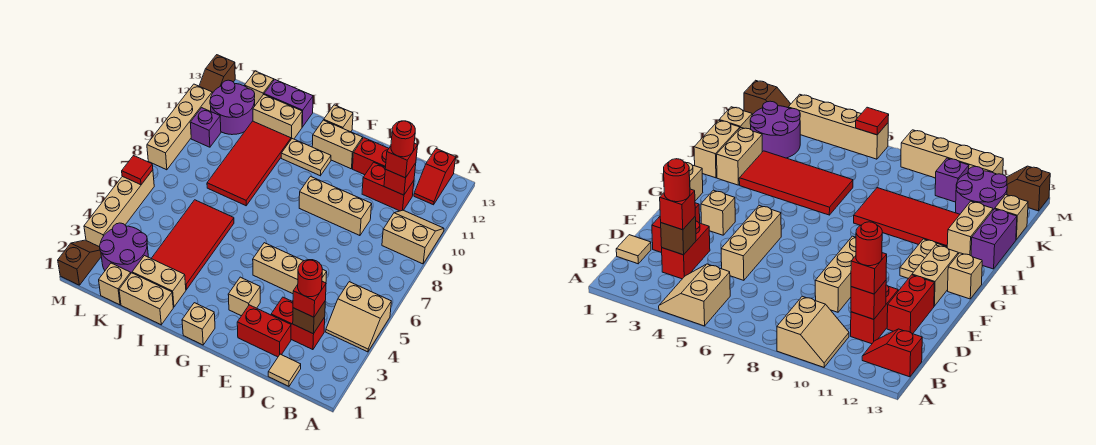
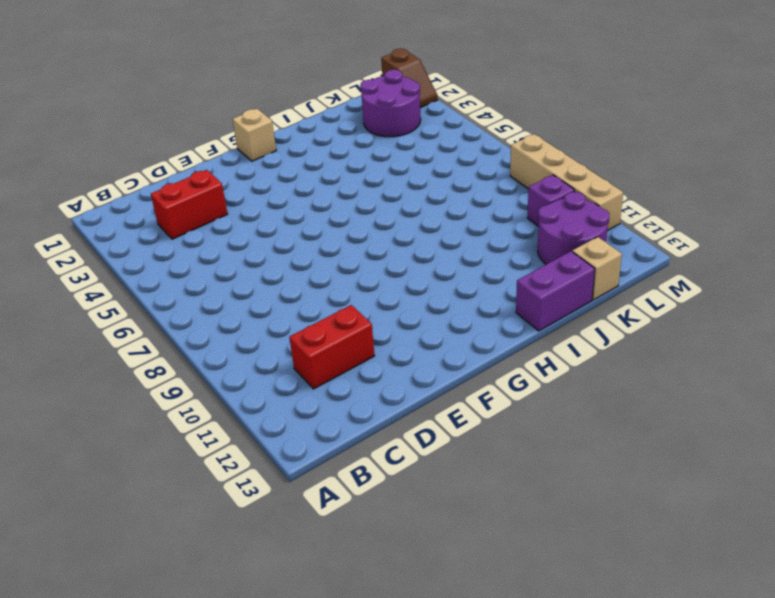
none -> tan slope A4:B5 level 1 top 5
none -> tan slope A9:B10 level 1 top 9
none -> red slope B12:B13 level 1 top 13
none -> tan tile C1 level 1

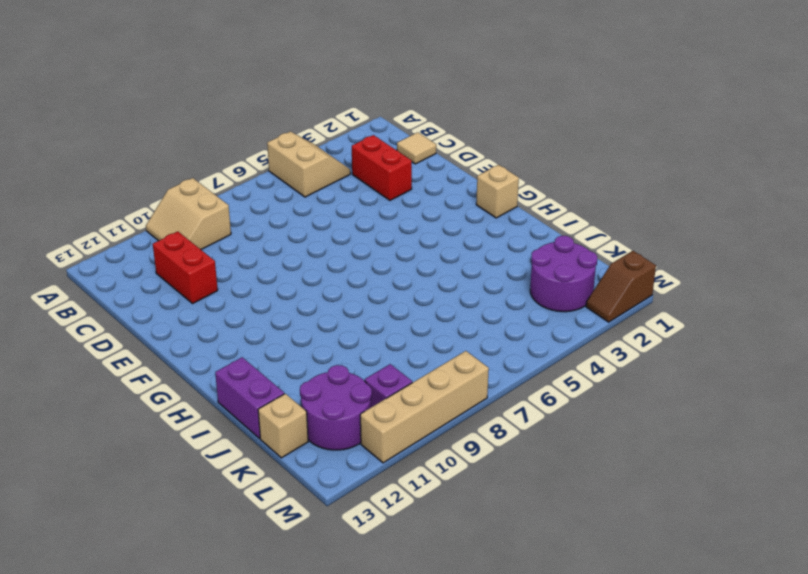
none -> red slope B12:B13 level 1 top 13
none -> red brick D2:E2 level 1
none -> tan brick D5:F5 level 1
none -> tan brick D9:F9 level 1

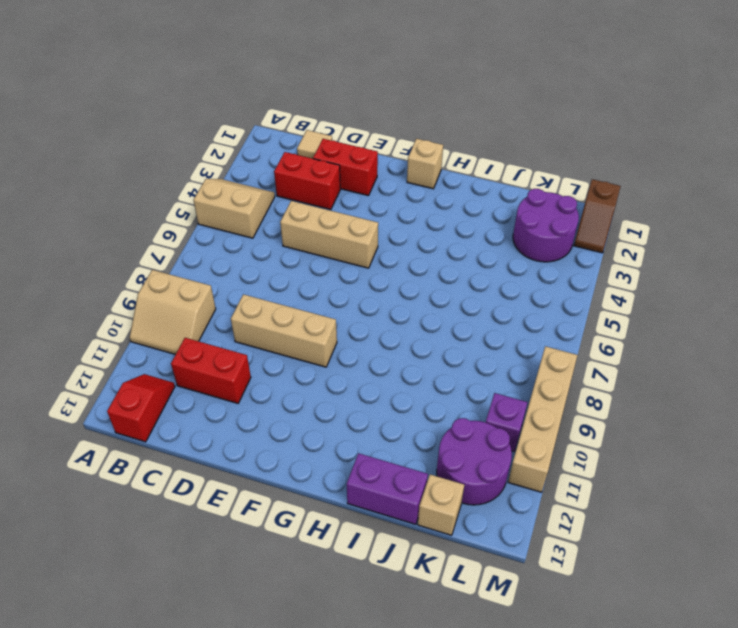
none -> red brick D12:E12 level 1
none -> tan brick F3 level 1
none -> tan brick F12:G12 level 1
none -> tan plate G11:H11 level 1

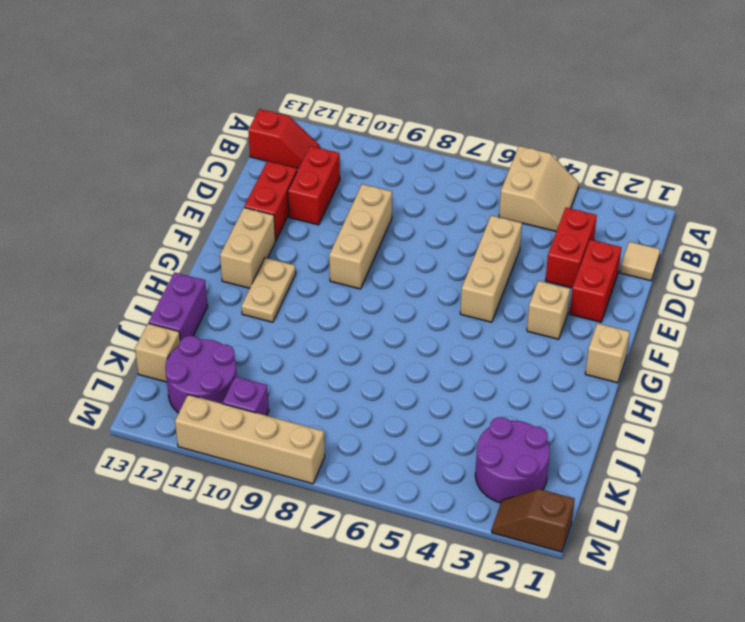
none -> tan slope A9:B10 level 1 top 9
none -> tan brick G13 level 1
none -> tan brick I1:J1 level 1
none -> tan brick I2:J2 level 1

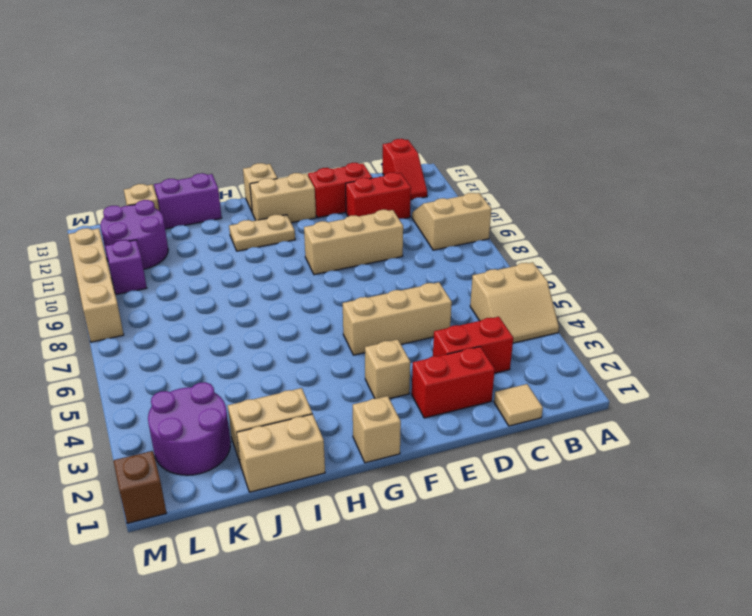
none -> red tile I3:J6 level 1
none -> red tile I8:J11 level 1
none -> tan brick I12:J12 level 1
none -> tan brick K1 level 1

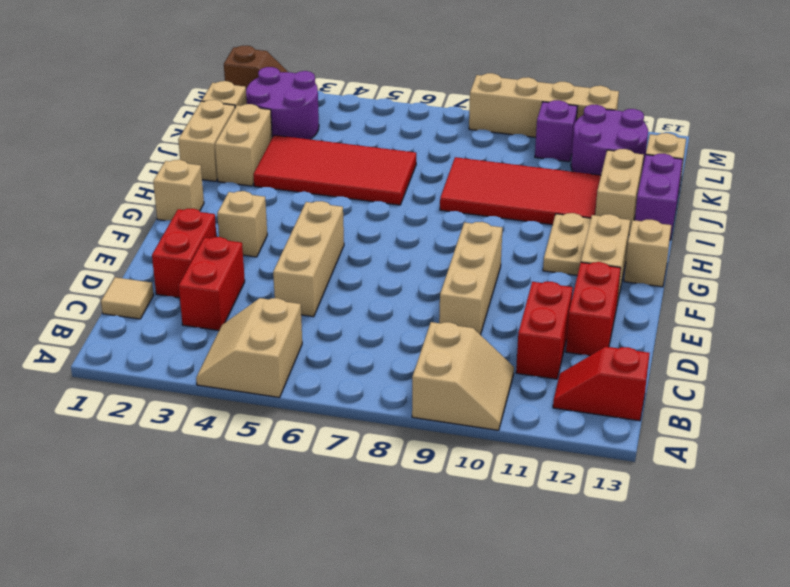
none -> tan brick M3:M6 level 1
none -> brown slope M12:M13 level 1 top 13
none -> brown brick C3 level 2
none -> red brick C11 level 2

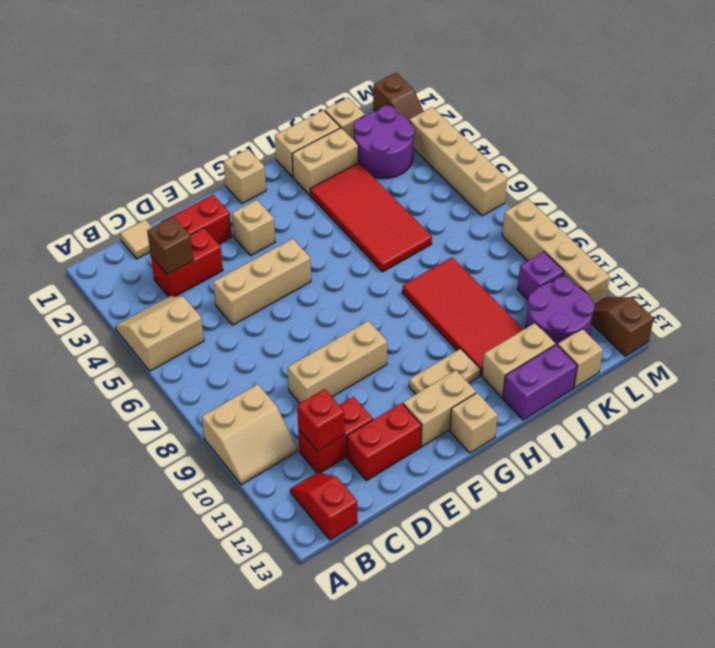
none -> red tile M6 level 2
none -> red brick C3 level 3
none -> red brick C11 level 3
none -> red round brick C3 level 4

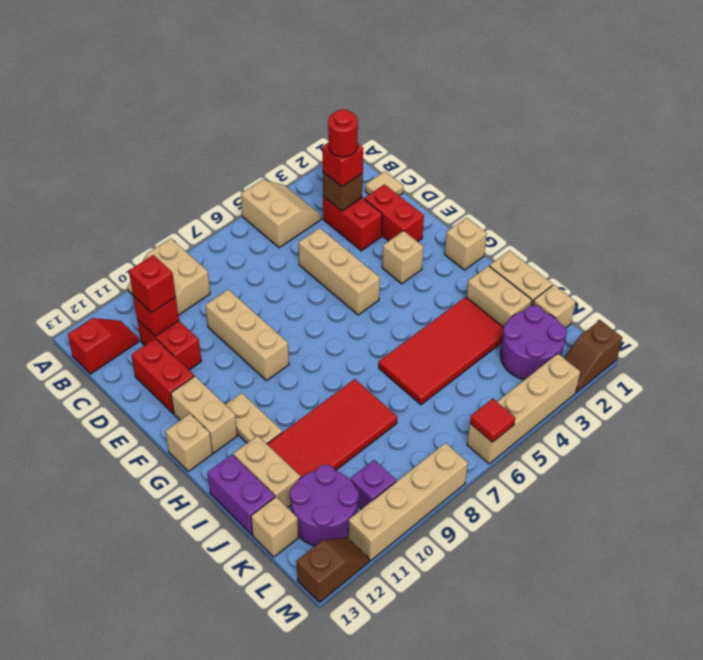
none -> red round brick C11 level 4

